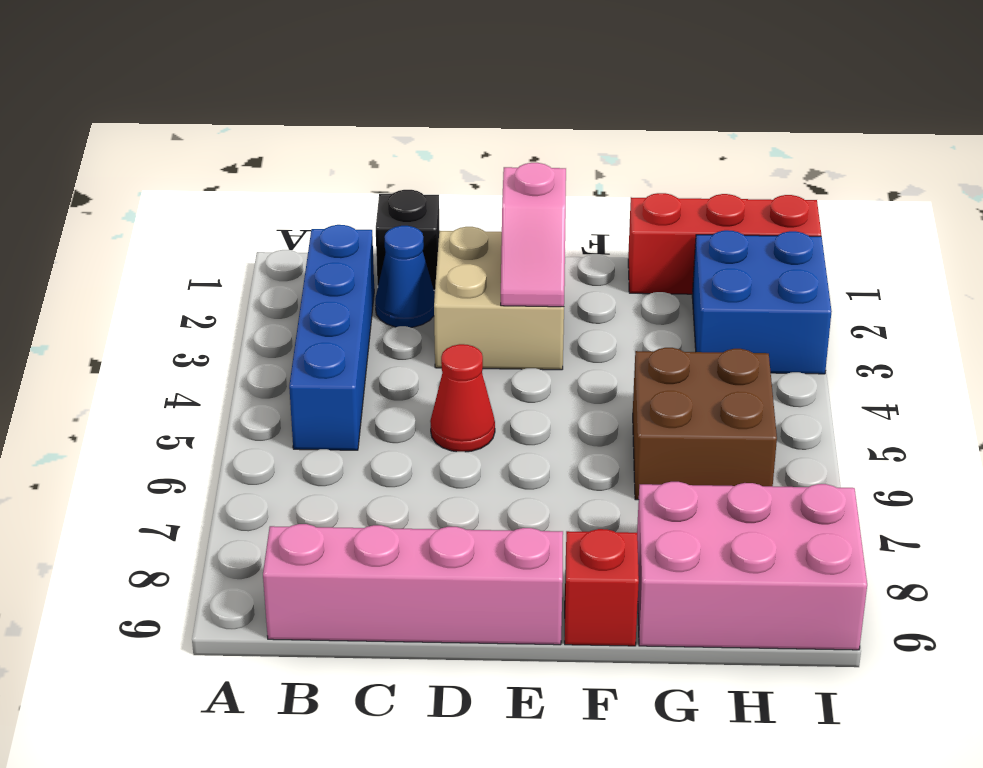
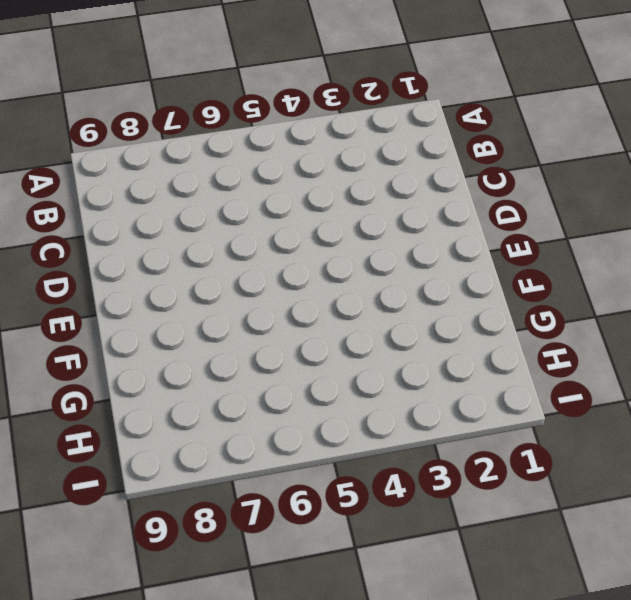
none -> blue brick B2:B5 level 1
none -> pink brick B9:E9 level 1
none -> black brick C1 level 1

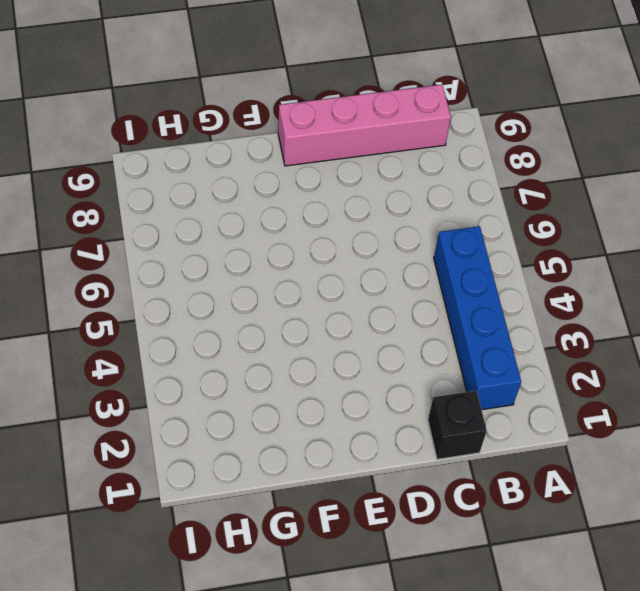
none -> blue cone C2 level 1
none -> tan brick D2:E3 level 1
none -> red cone D5 level 1

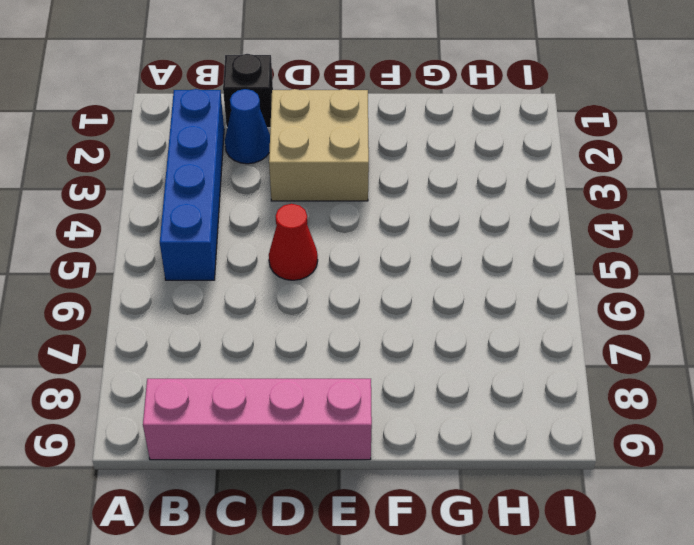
none -> red brick F9 level 1
none -> red brick G1:I1 level 1
none -> brown brick G5:H6 level 1

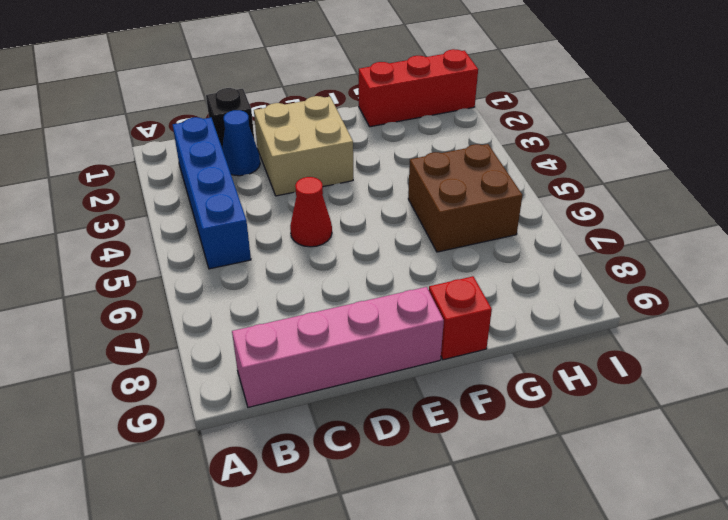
none -> pink brick G8:I9 level 1
none -> blue brick H2:I3 level 1
none -> pink slope E2:E3 level 2 top 2

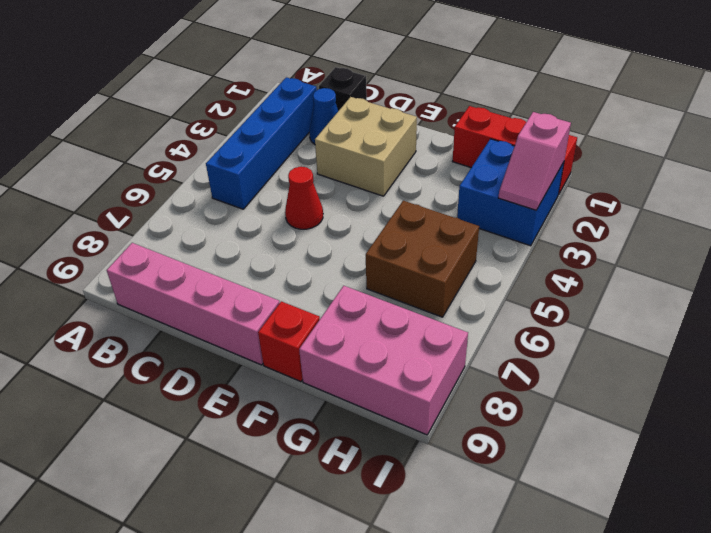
pink slope I2:I3 level 2 top 2 -> pink slope E2:E3 level 2 top 2

